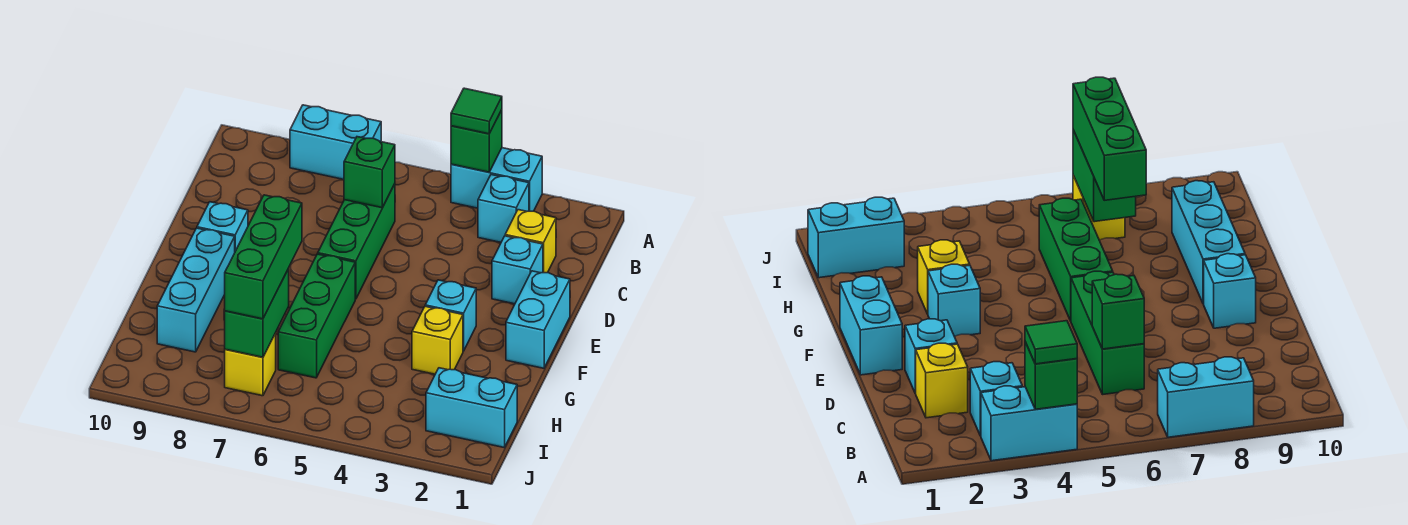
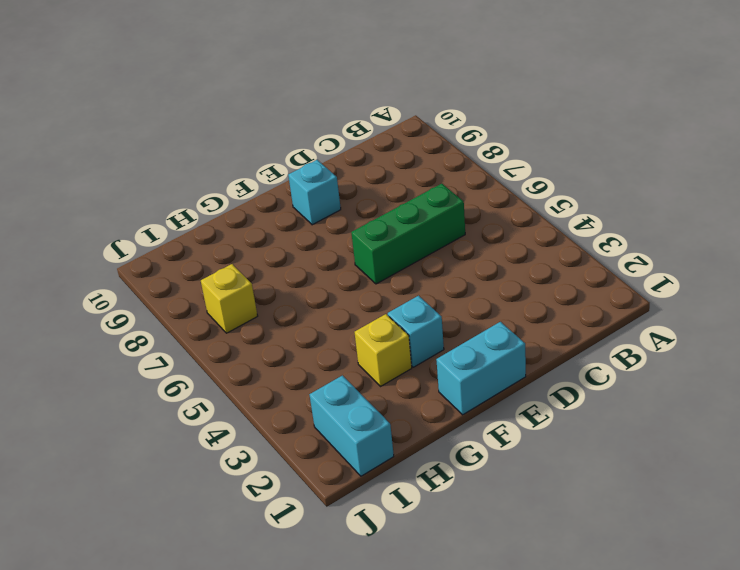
none -> cyan brick A3:A4 level 1
none -> cyan brick A7:A8 level 1
none -> cyan brick B3 level 1

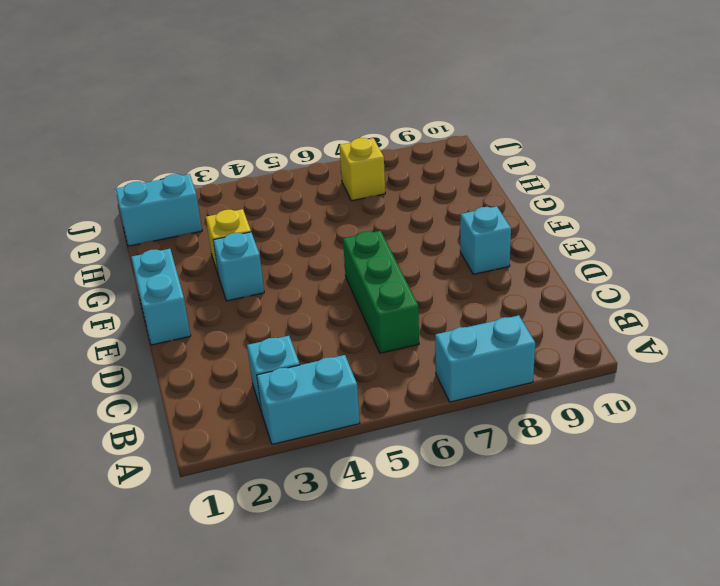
none -> yellow brick C2 level 1
none -> cyan brick D2 level 1
none -> green brick F6:H6 level 1

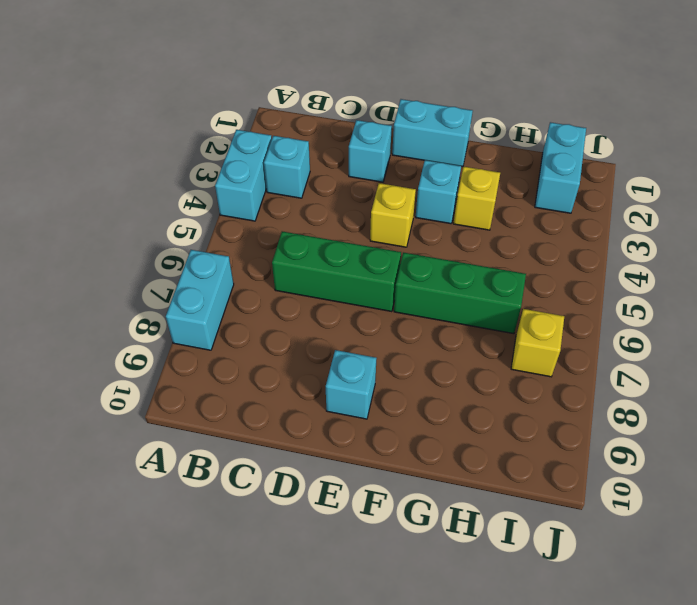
yellow brick E4 level 1 -> yellow brick C2 level 1
none -> cyan brick F9:H9 level 1
none -> green brick A4 level 2
none -> green brick C6 level 2

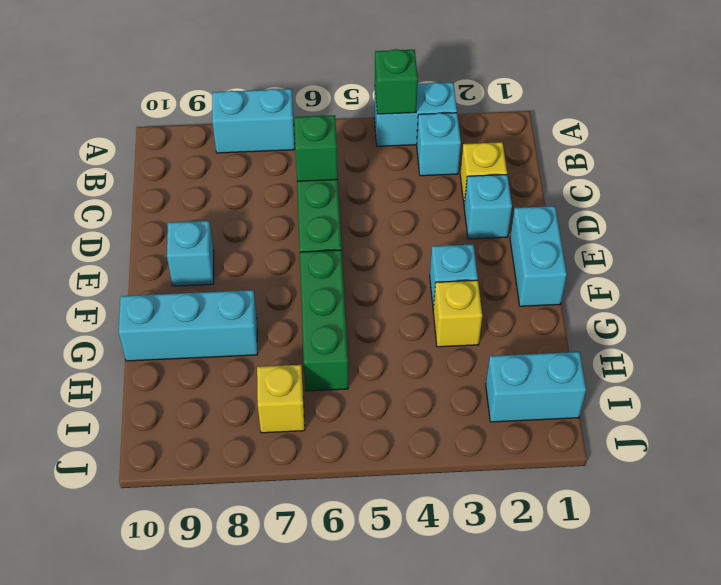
cyan brick G8:G10 level 1 -> cyan brick F9:H9 level 1
none -> green brick H7:I7 level 2
none -> green tile A4 level 3
none -> green brick G7:I7 level 3

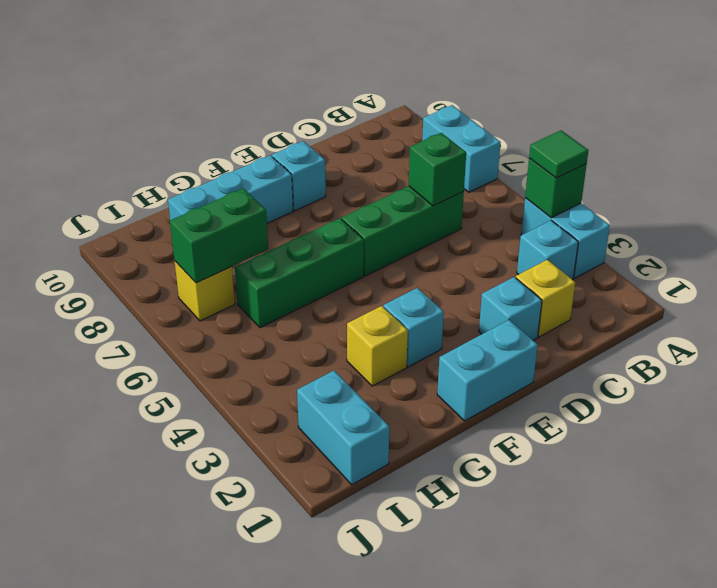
none -> green brick G7:I7 level 3

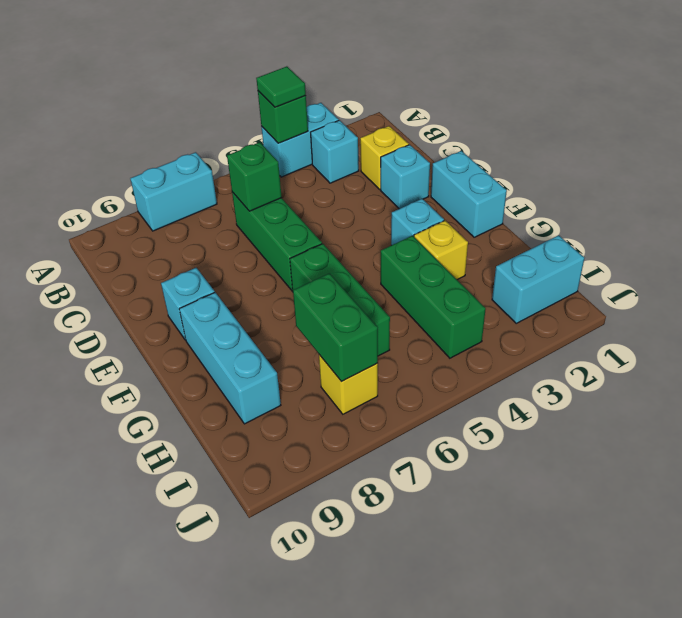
green brick G4:I4 level 1 -> green brick G7:I7 level 3

